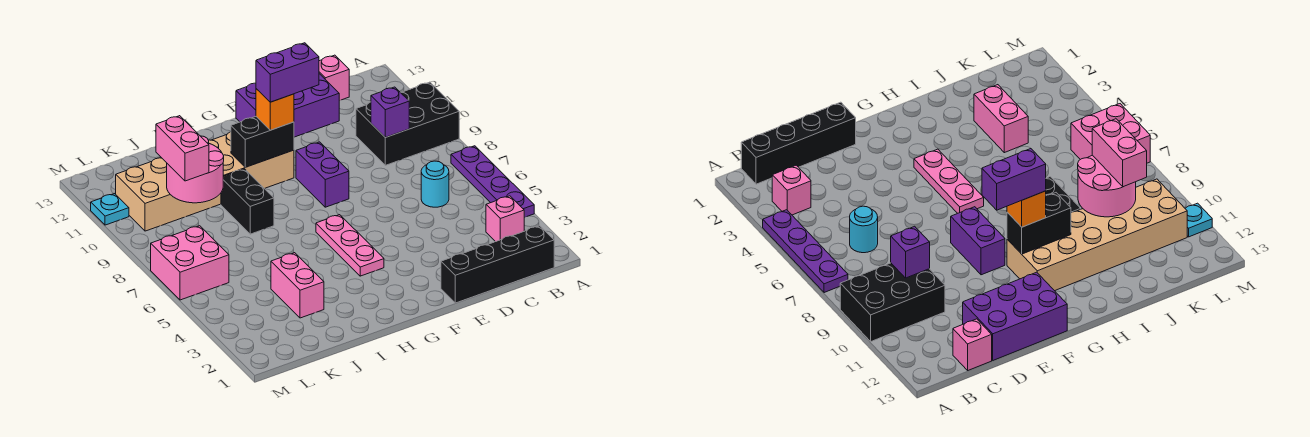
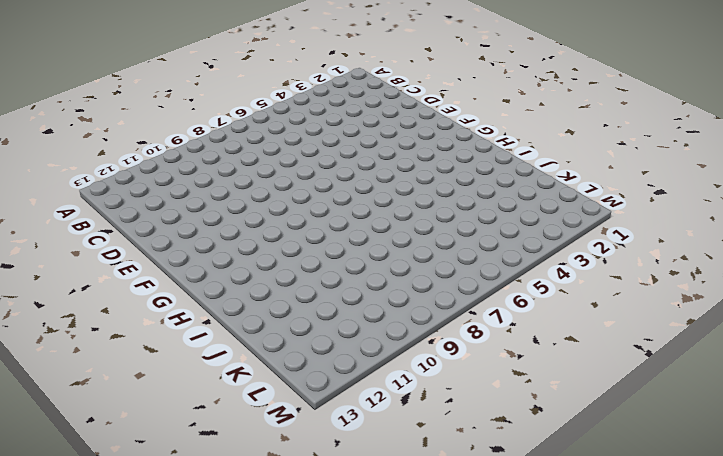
none -> purple plate A4:A7 level 1
none -> black brick A9:C10 level 1
none -> black brick B1:E1 level 1

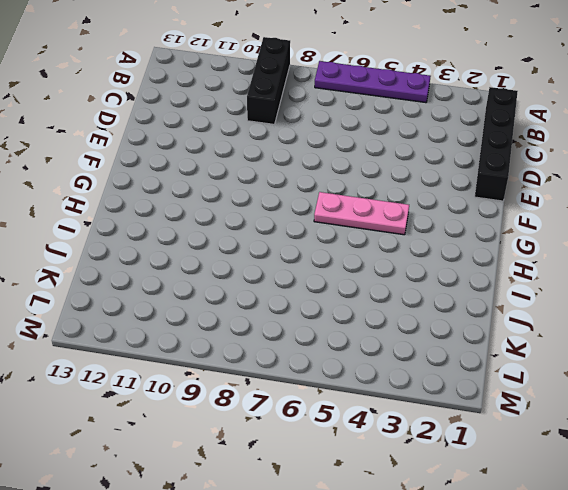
black brick A9:C9 level 1 -> black brick A9:C10 level 1
none -> pink brick B3 level 1
none -> cyan round brick C6 level 1
none -> pink brick C13 level 1

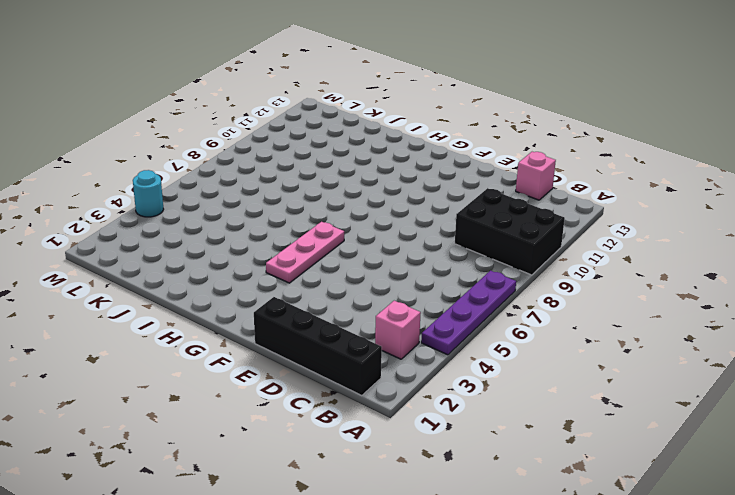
cyan round brick M4 level 1 -> cyan round brick C6 level 1
none -> purple brick D12:F13 level 1
none -> purple brick F8:F9 level 1
none -> tan brick G10:L11 level 1

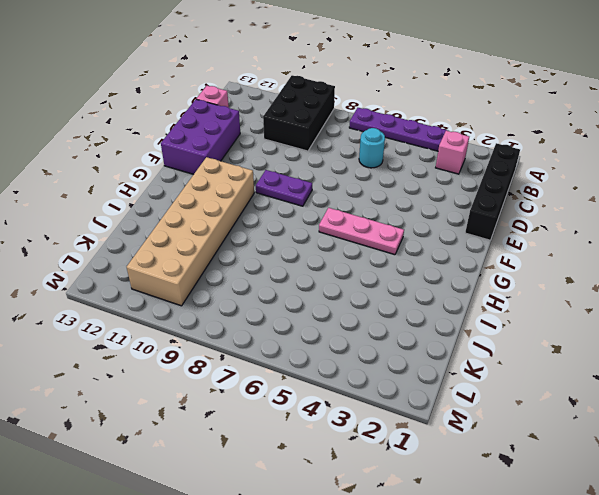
purple plate F8:F9 level 1 -> purple brick F8:F9 level 1
none -> black brick I8:I9 level 1
none -> pink brick J3:J4 level 1
none -> pink brick L6:M7 level 1

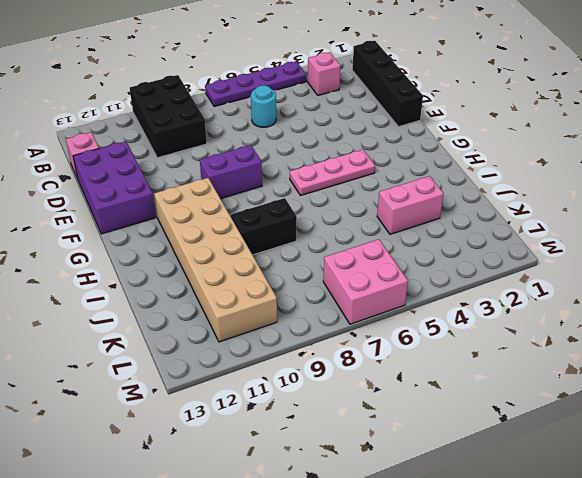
none -> cyan plate M11 level 1
none -> purple brick C9 level 2
none -> black brick G10:H10 level 2

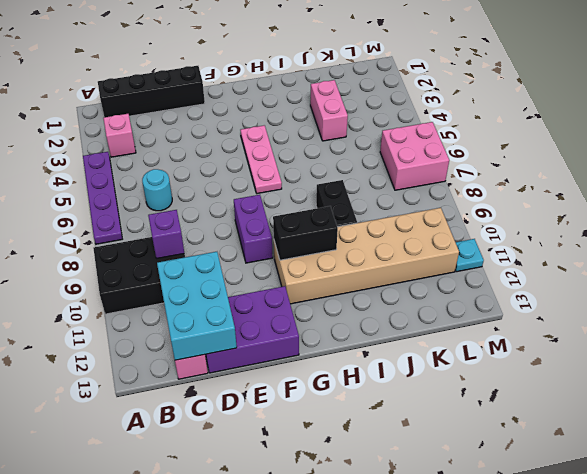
cyan brick C11:D13 level 2 -> none
none -> pink round brick J9:K10 level 2
none -> orange brick G10 level 3
none -> pink brick K9:K10 level 3

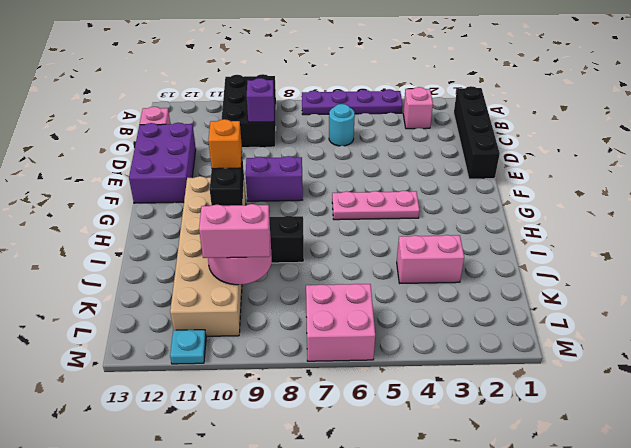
none -> purple brick F10:G10 level 4

